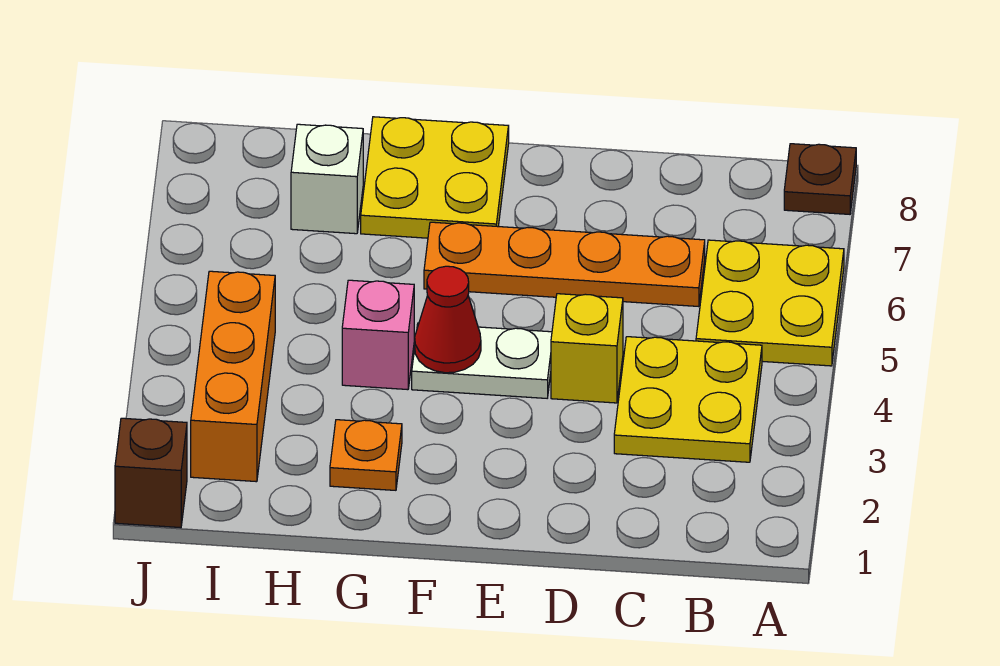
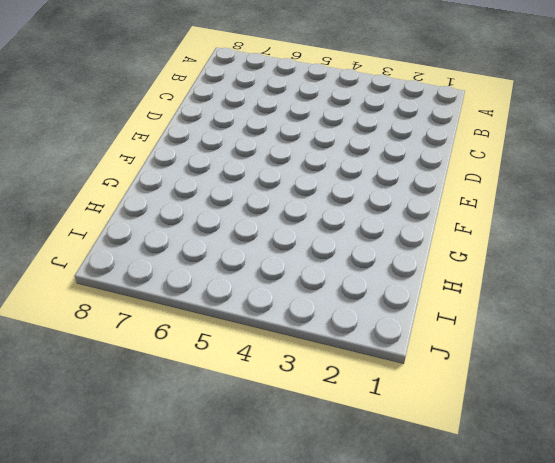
none -> yellow plate A5:B6 level 1
none -> brown plate A8 level 1
none -> yellow plate B3:C4 level 1

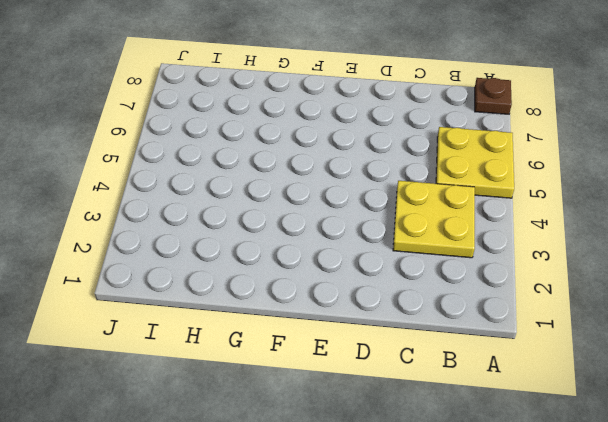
none -> orange plate C6:F6 level 1
none -> yellow brick D4 level 1
none -> white plate E4:F4 level 1

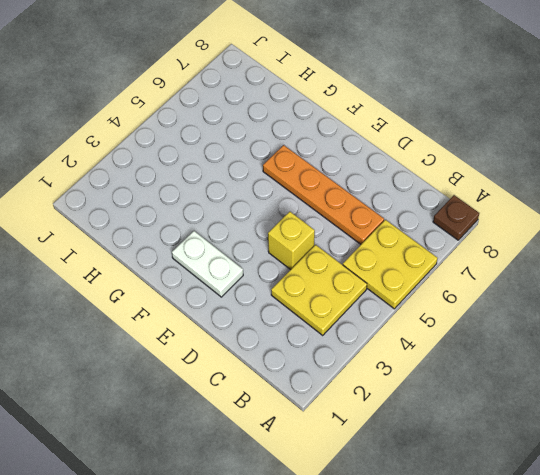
white plate E2:F2 level 1 -> white plate E4:F4 level 1
none -> yellow plate F7:G8 level 1
none -> orange plate G2 level 1
none -> pink brick G4 level 1

